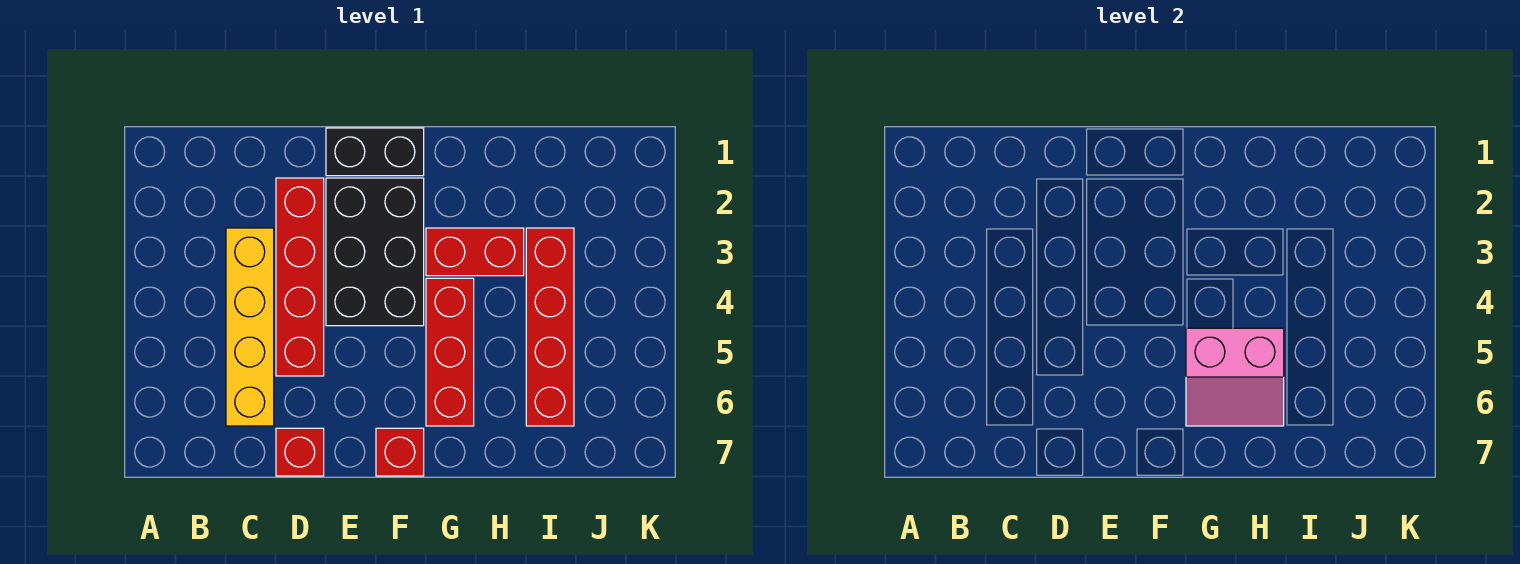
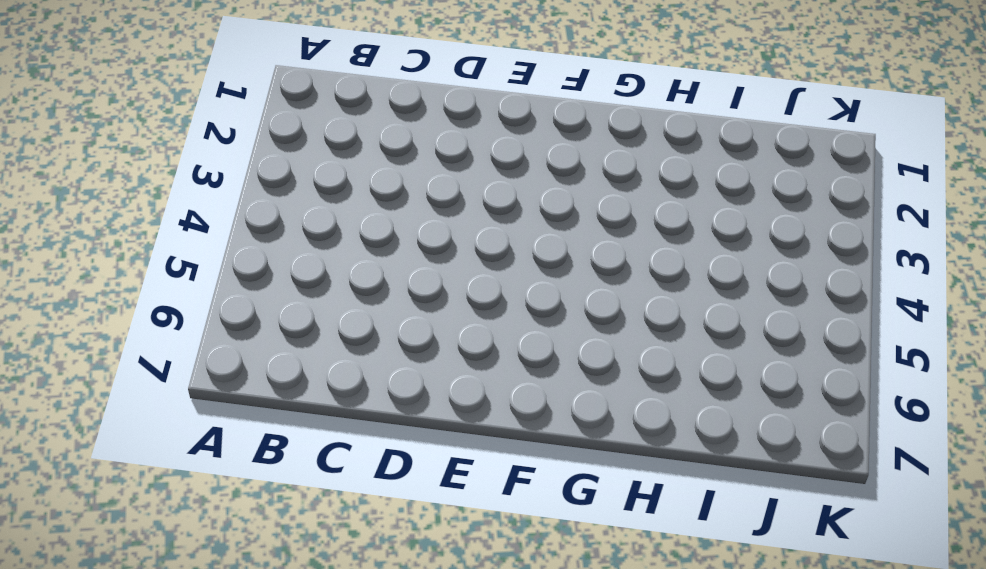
none -> yellow brick C3:C6 level 1
none -> red brick D2:D5 level 1

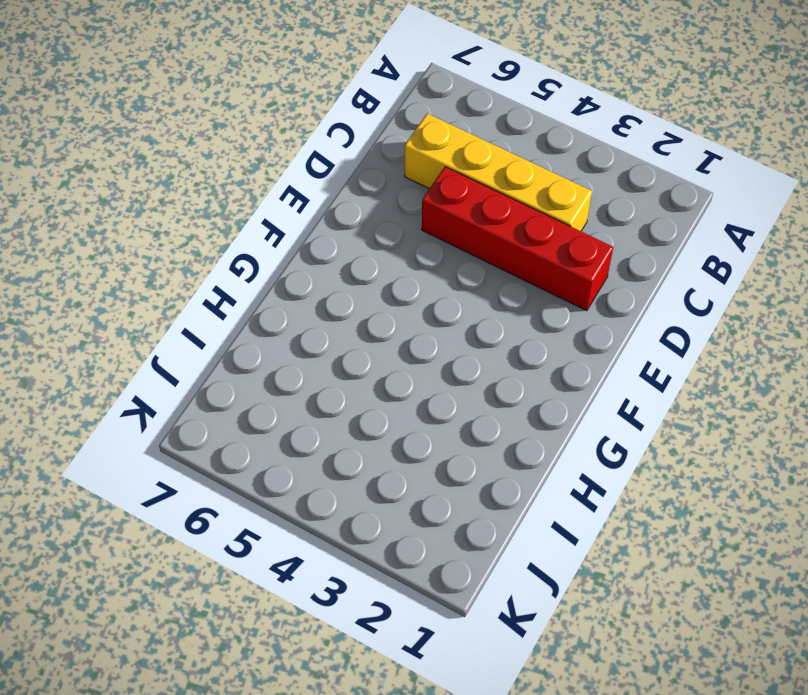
none -> red brick D7 level 1
none -> black brick E1:F1 level 1

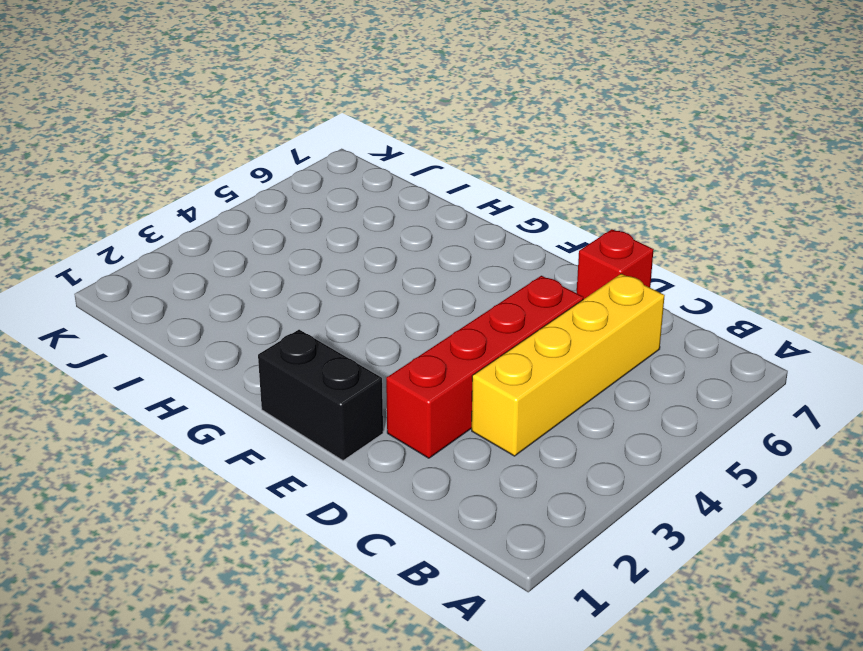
none -> black brick E2:F4 level 1
none -> red brick F7 level 1

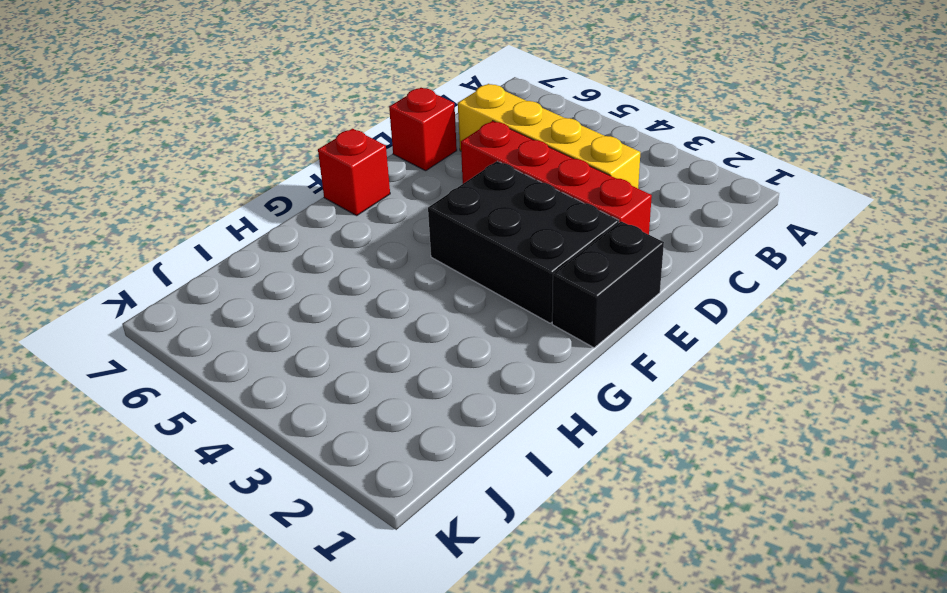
none -> red brick G3:H3 level 1
none -> red brick G4:G6 level 1

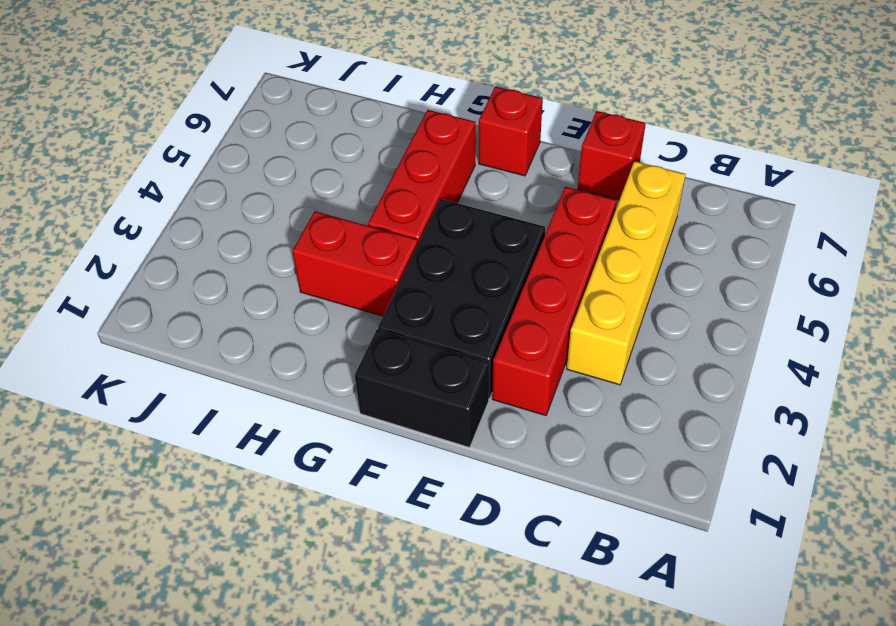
none -> red brick I3:I6 level 1
none -> pink slope G5:H6 level 2 top 5

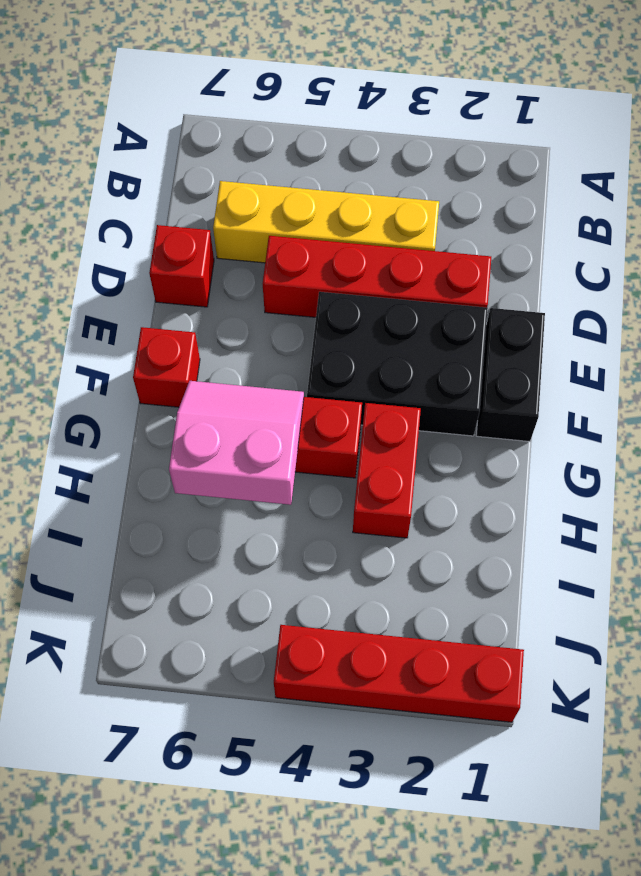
pink slope G5:H6 level 2 top H -> pink slope G5:H6 level 2 top 5
red brick K1:K4 level 1 -> red brick I3:I6 level 1

